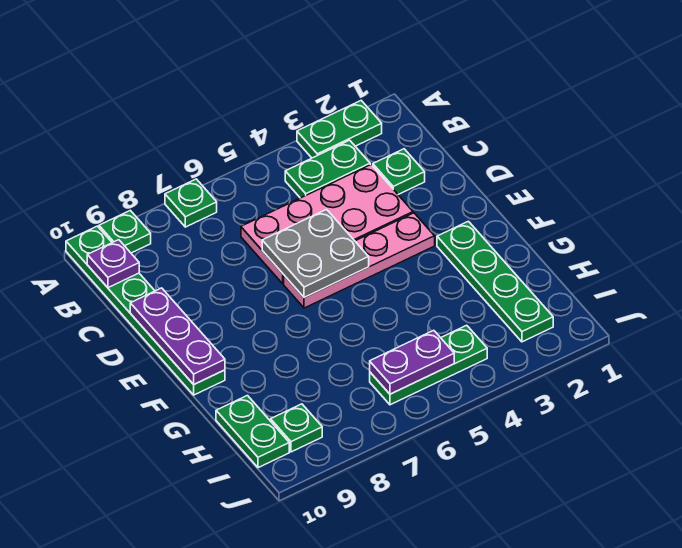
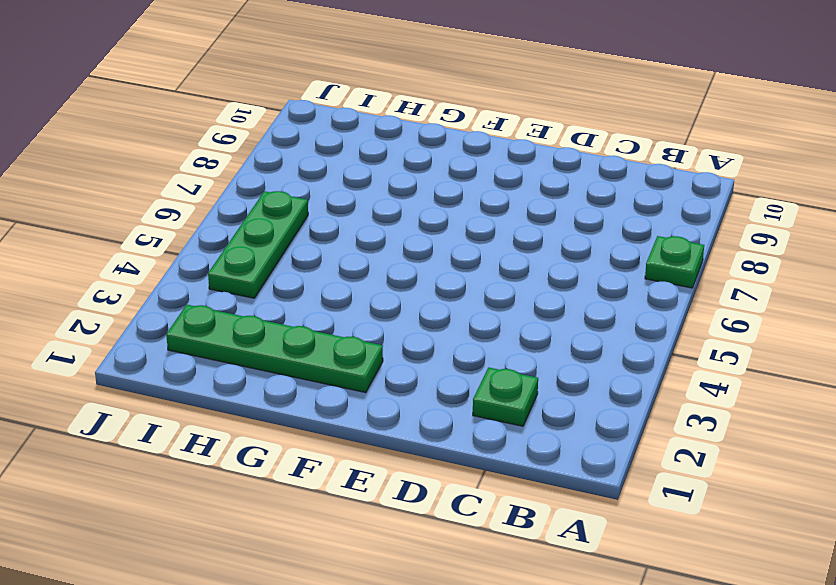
none -> green plate A2:A3 level 1
none -> green plate A9 level 1
none -> green plate A10:F10 level 1

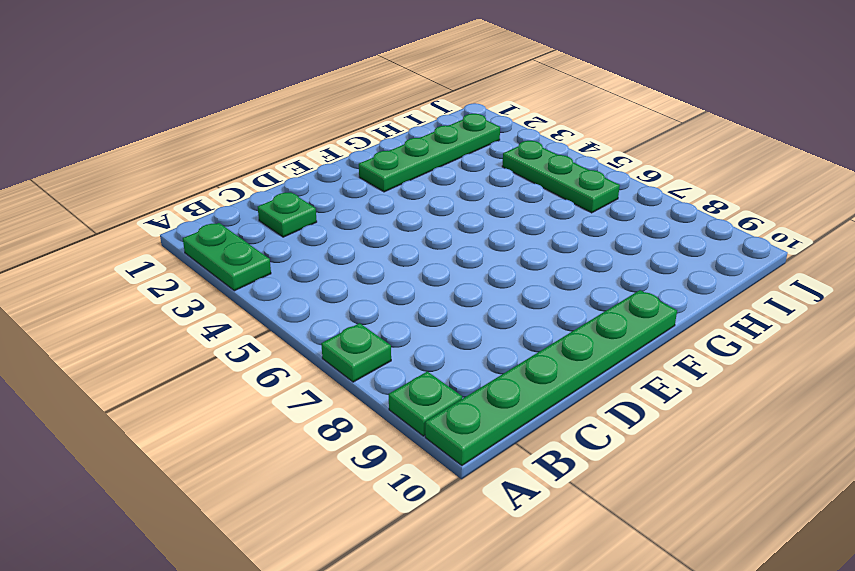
none -> green plate B3:B4 level 1
none -> pink plate C3:D6 level 1
none -> pink plate E3:E6 level 1

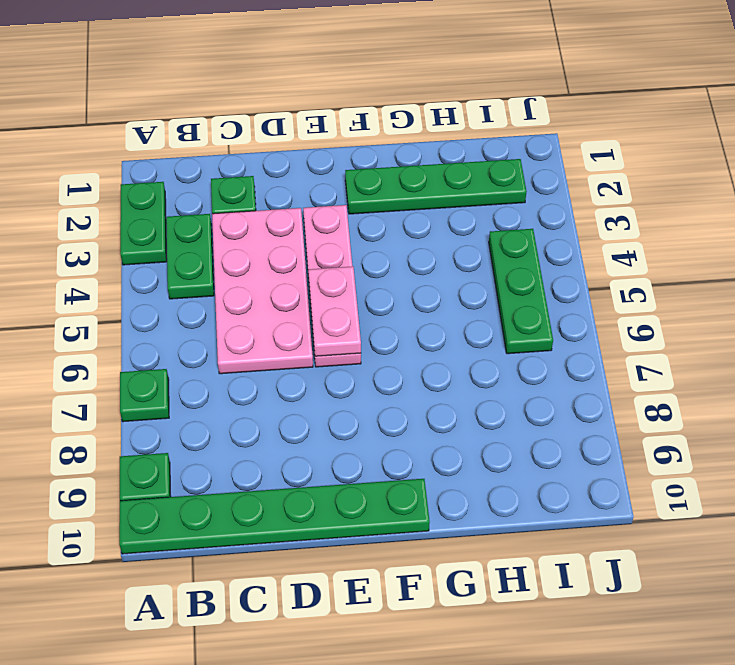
pink plate E5:E6 level 2 -> grey plate D5:E6 level 2
none -> green plate H10:I10 level 1
none -> green plate I9 level 1
none -> purple plate B10 level 2

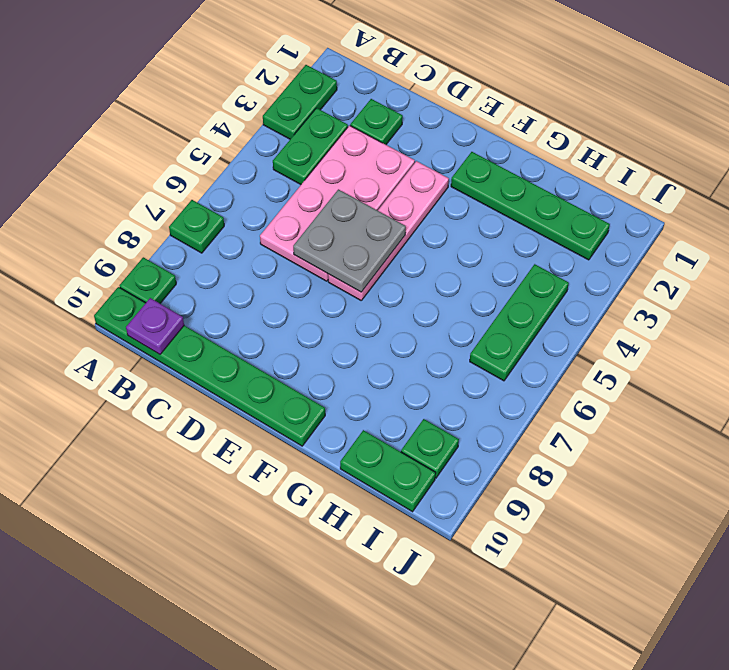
none -> purple plate D10:F10 level 2
none -> purple plate I5:I6 level 2

